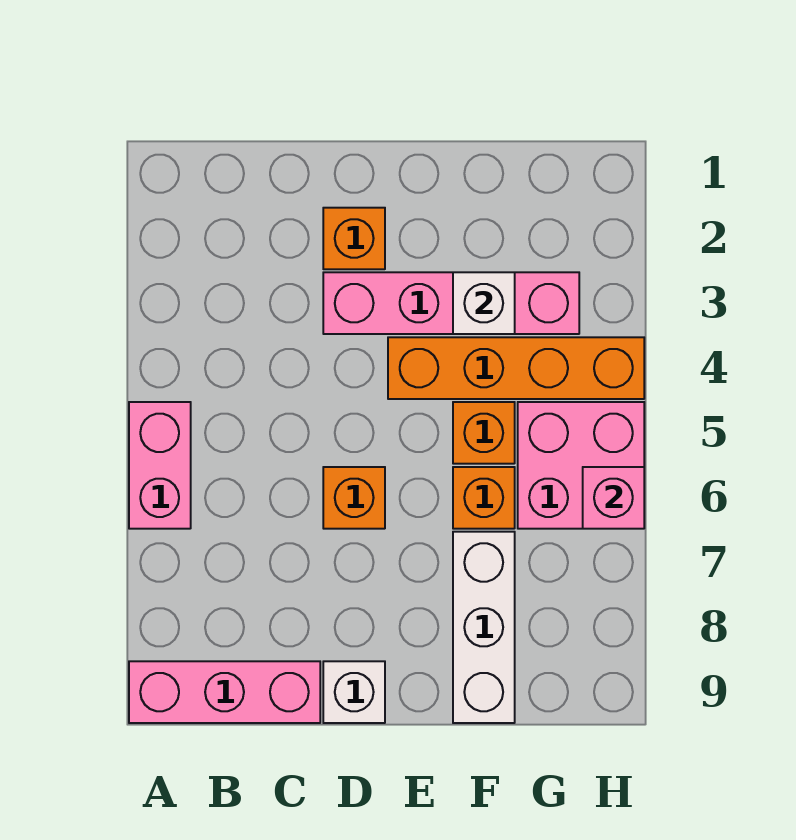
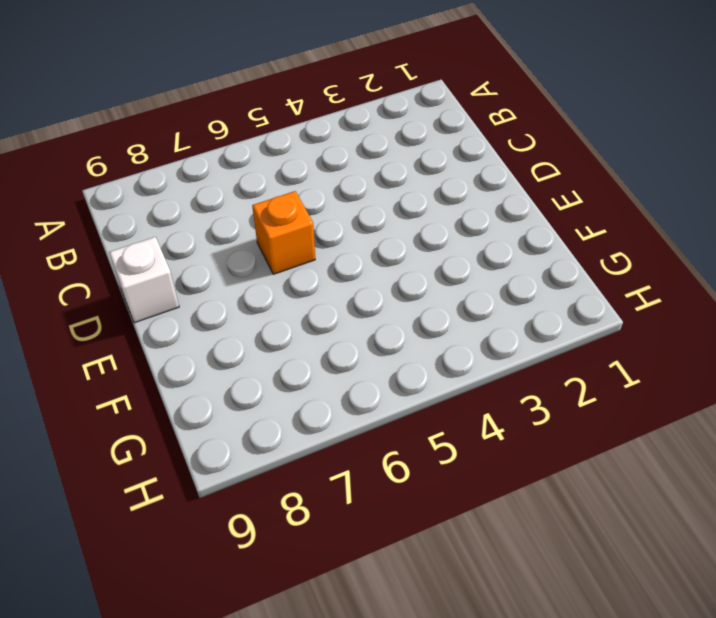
none -> pink brick A5:A6 level 1
none -> pink brick A9:C9 level 1
none -> orange brick D2 level 1

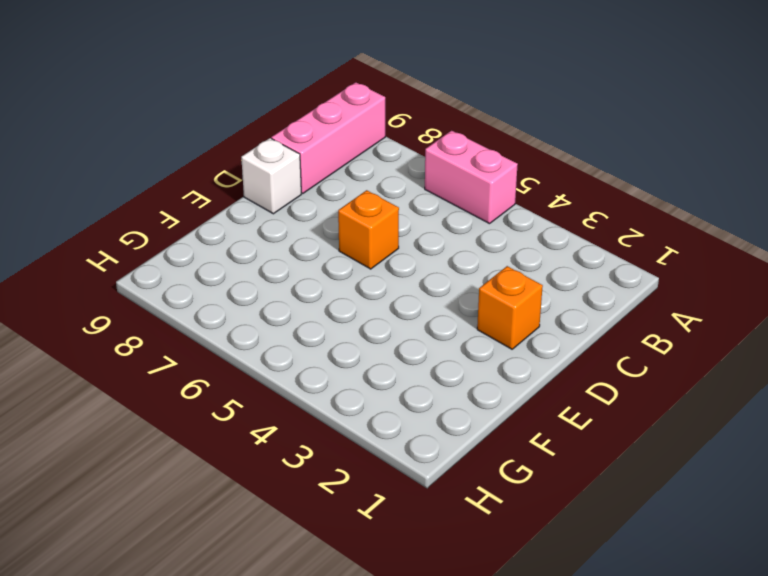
none -> pink brick D3:G3 level 1
none -> orange brick E4:H4 level 1
none -> orange brick F5 level 1

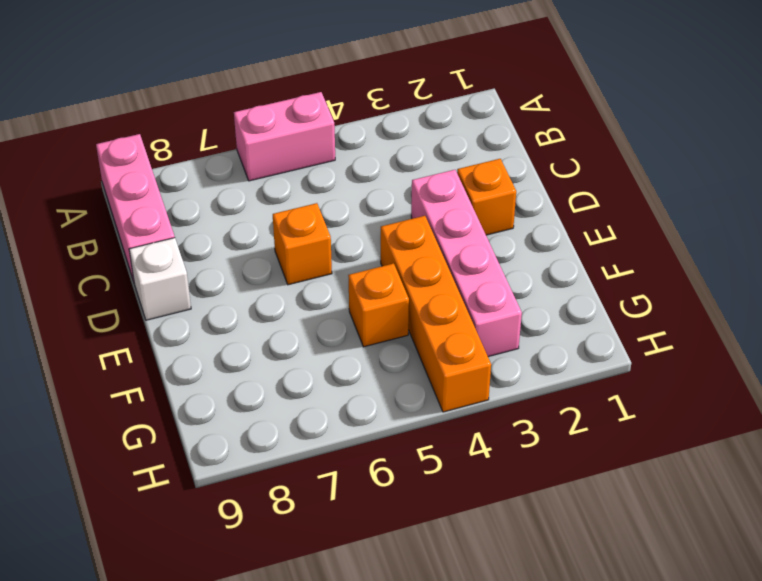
none -> orange brick F6 level 1
none -> white brick F7:F9 level 1
none -> pink brick G5:H6 level 1

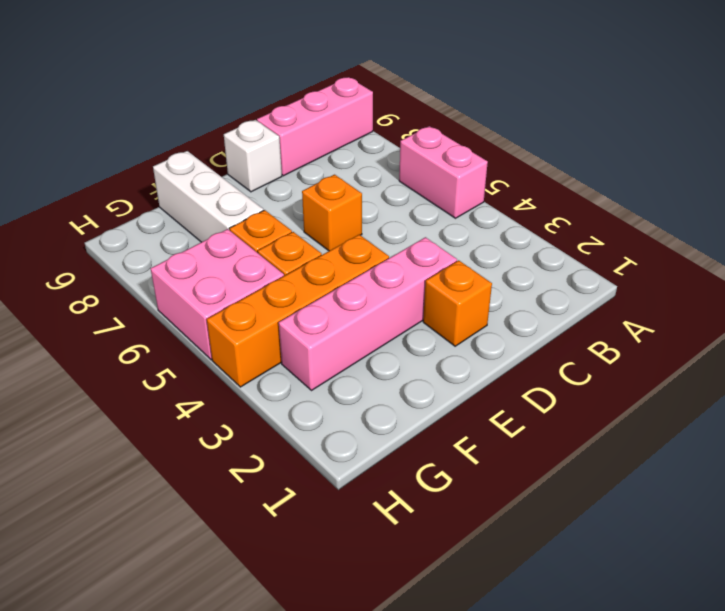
none -> white brick F3 level 2
none -> pink brick H6 level 2

